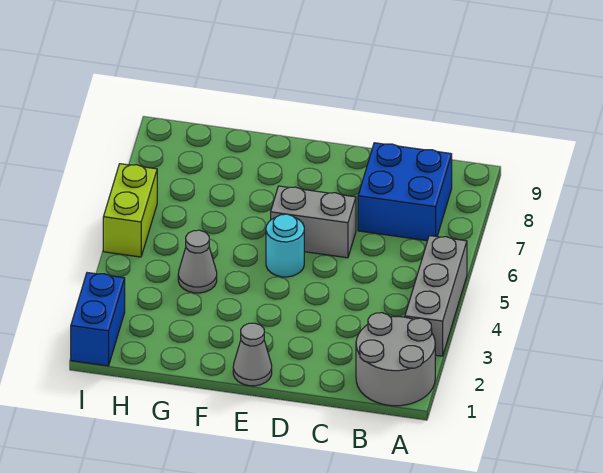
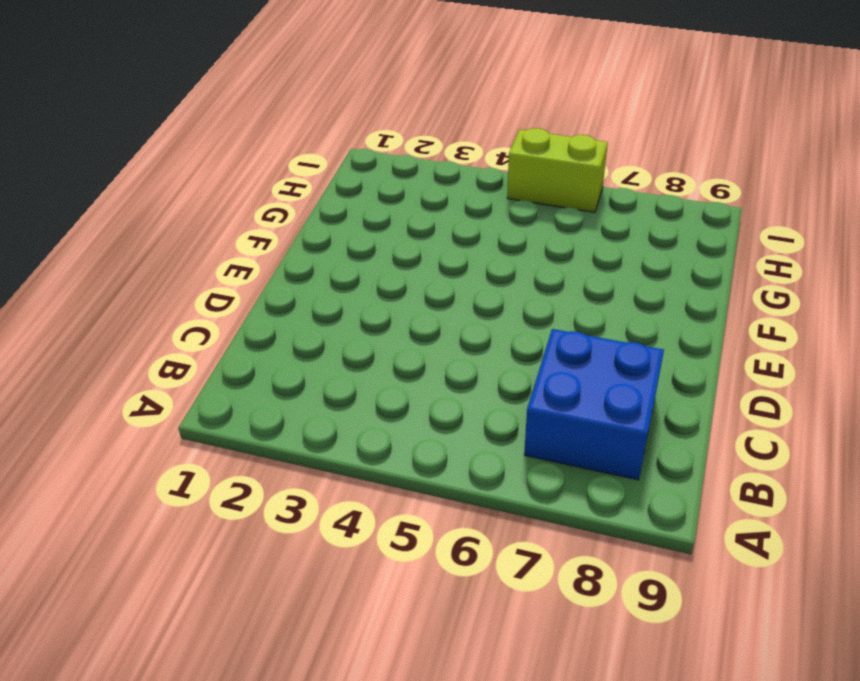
none -> grey round brick A1:B2 level 1
none -> grey brick A3:A5 level 1

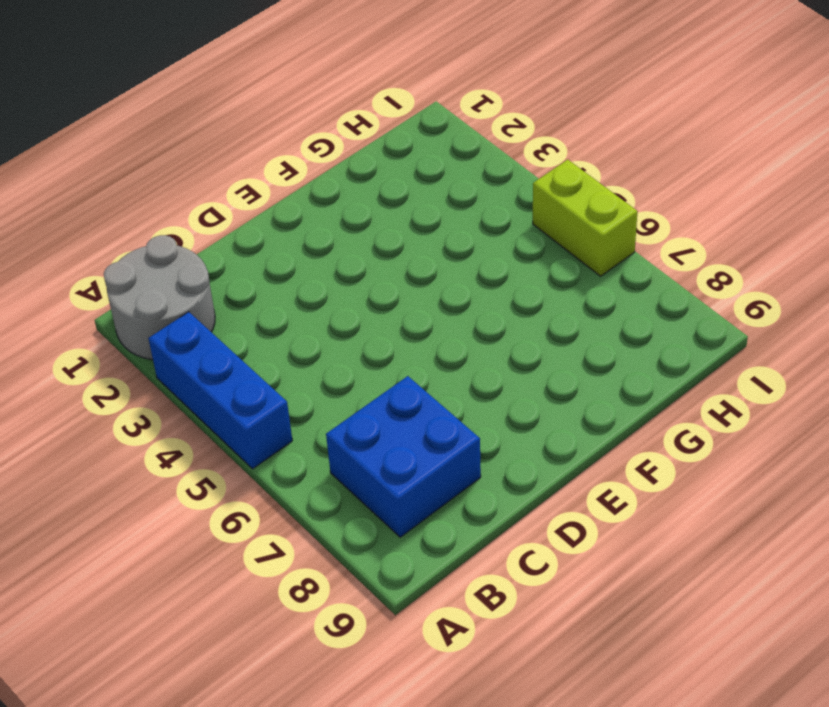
blue brick A3:A5 level 1 -> grey brick A3:A5 level 1
none -> grey brick D6:E6 level 1
none -> grey cone E1 level 1

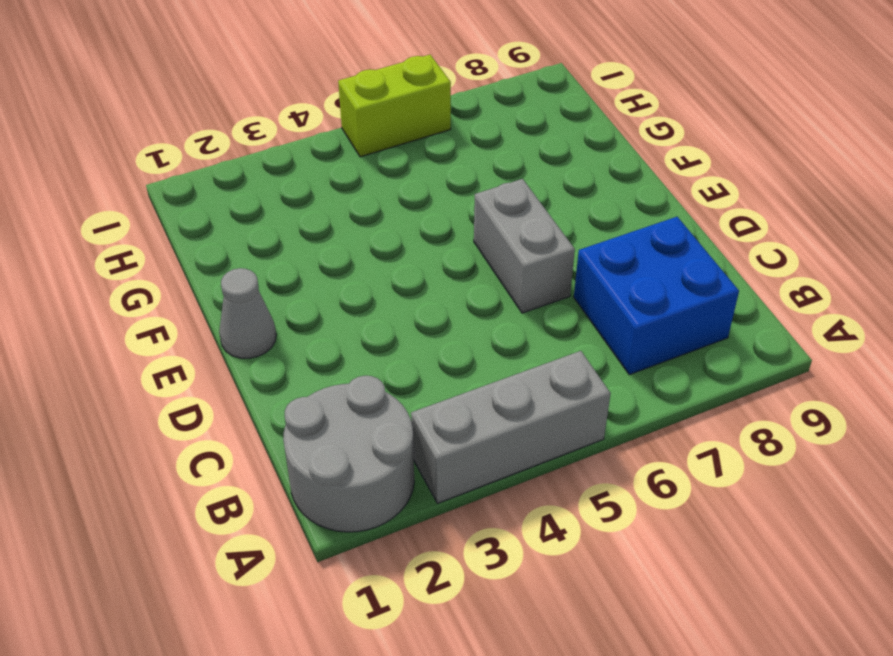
none -> cyan round brick E5 level 1
none -> grey cone G4 level 1

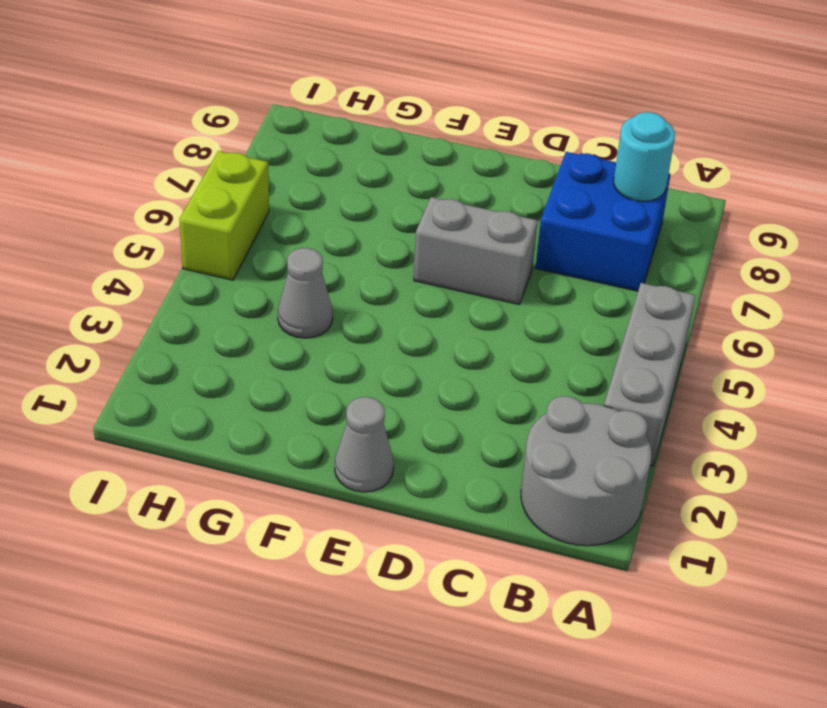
cyan round brick B8 level 2 -> cyan round brick E5 level 1
none -> blue brick I1:I2 level 1

